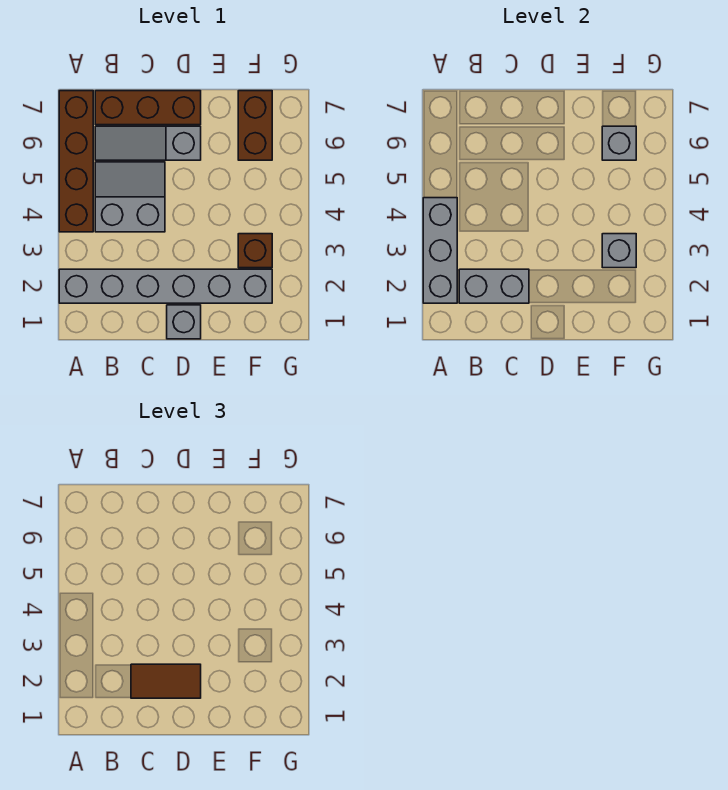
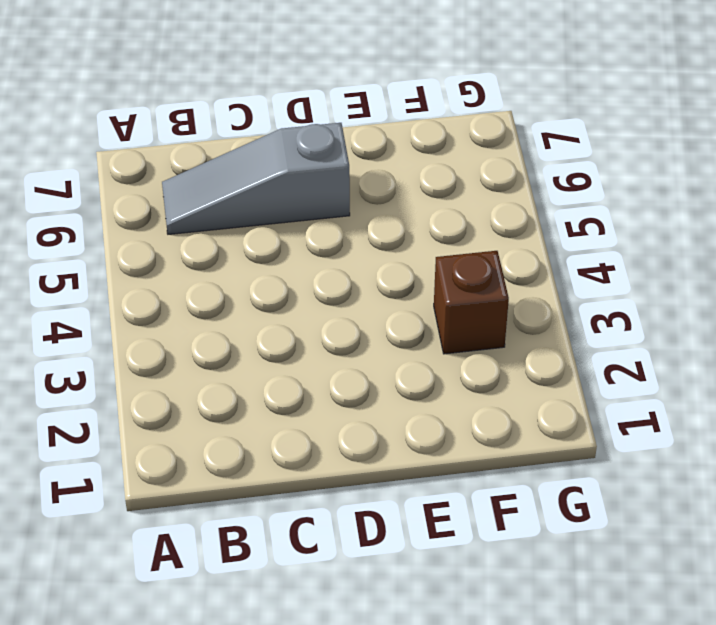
none -> grey brick A2:F2 level 1
none -> brown brick A4:A7 level 1
none -> grey slope B4:C5 level 1 top 4

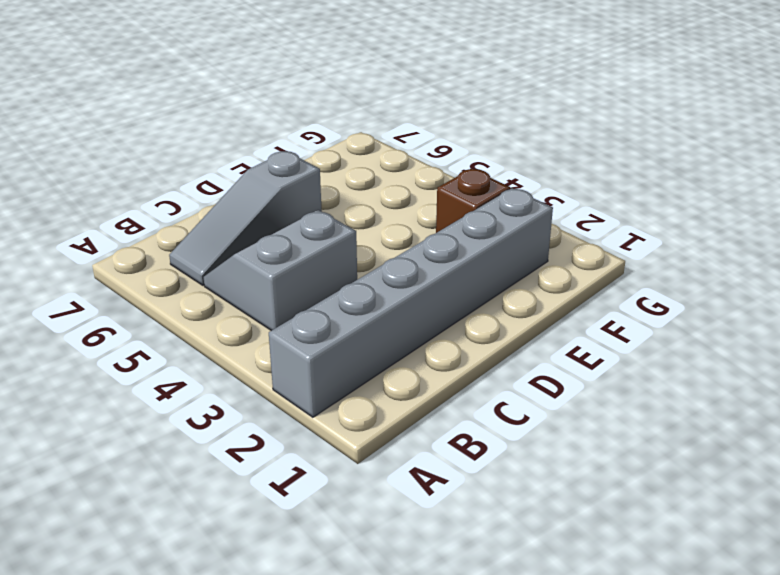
none -> brown brick A4:A7 level 1
none -> brown brick B7:D7 level 1
none -> grey brick D1 level 1

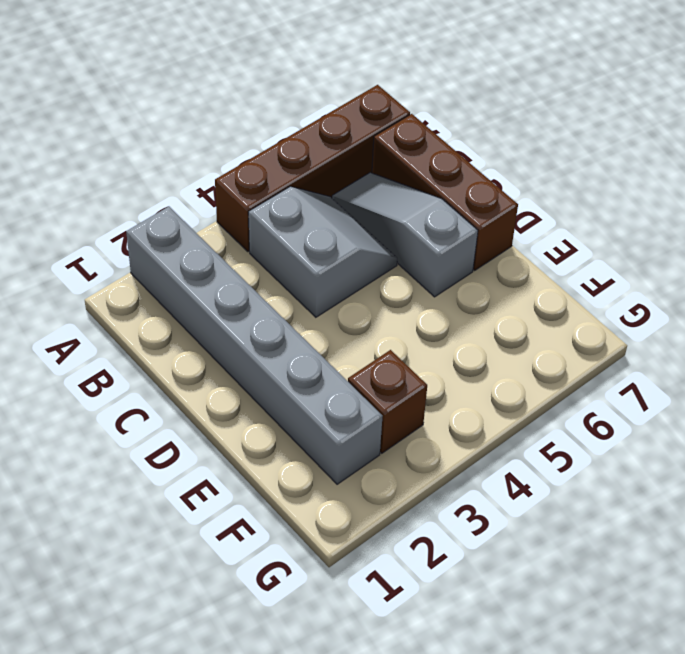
none -> grey brick D1 level 1
none -> brown brick F6:F7 level 1
none -> grey brick A2:A4 level 2

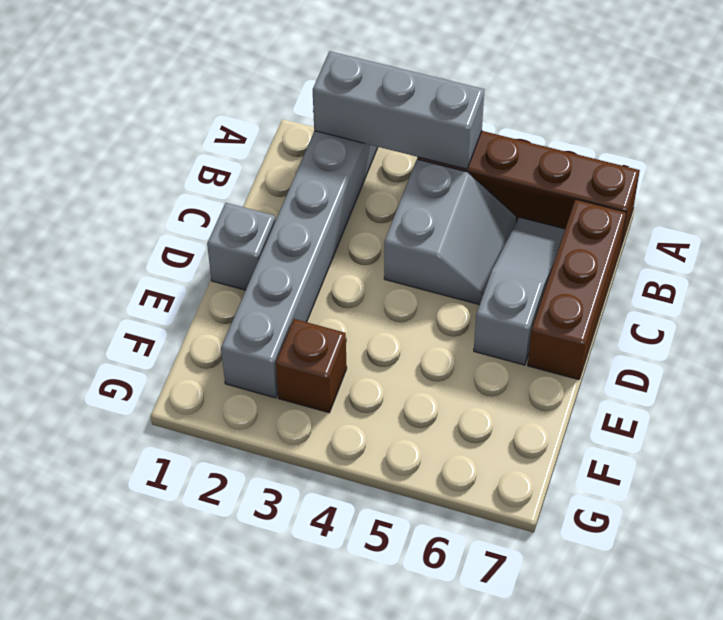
none -> brown brick F6:F7 level 1
none -> grey brick B2:C2 level 2
none -> grey brick F3 level 2

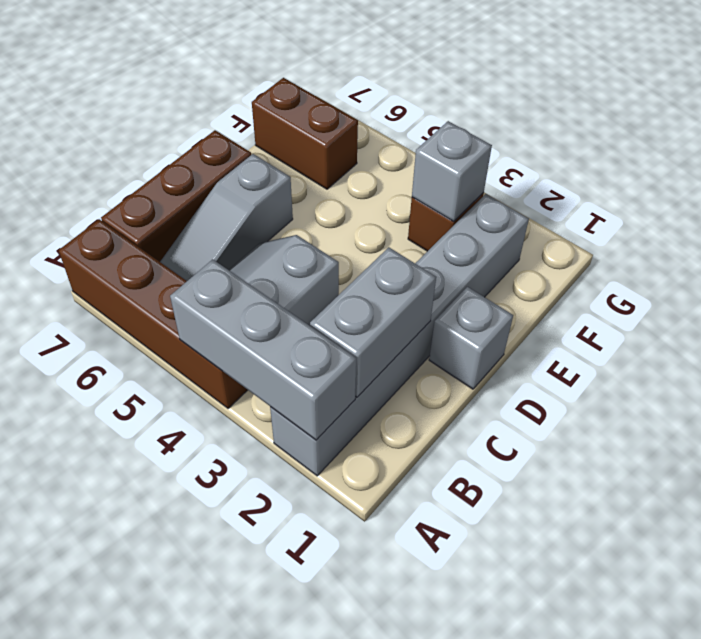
none -> grey brick F6 level 2
none -> brown tile C2:D2 level 3

